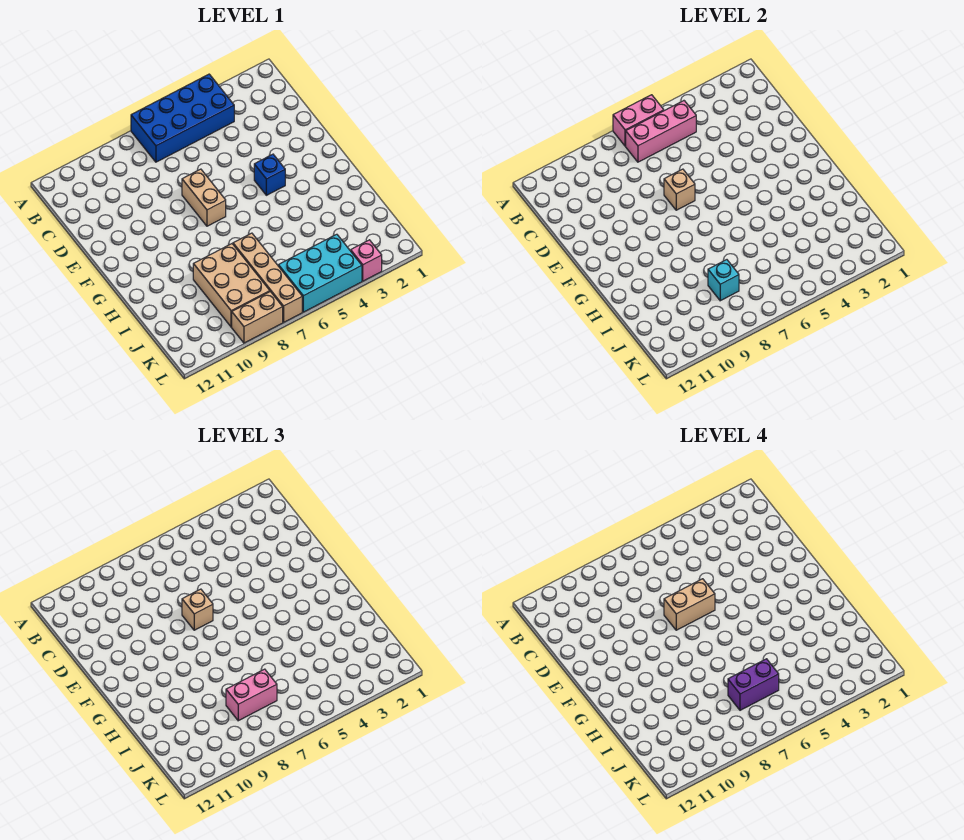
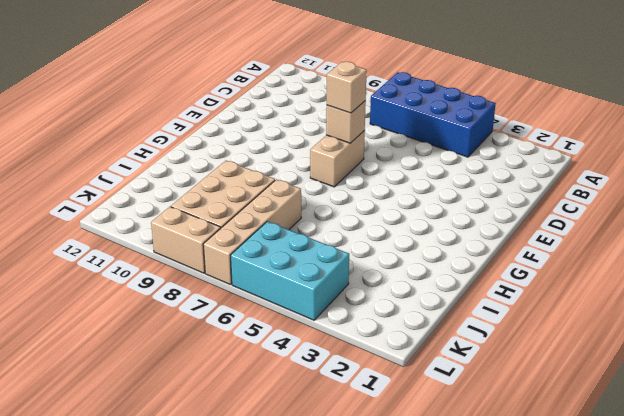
none -> blue brick F4 level 1
none -> pink brick L3 level 1
none -> pink brick A6:A7 level 2

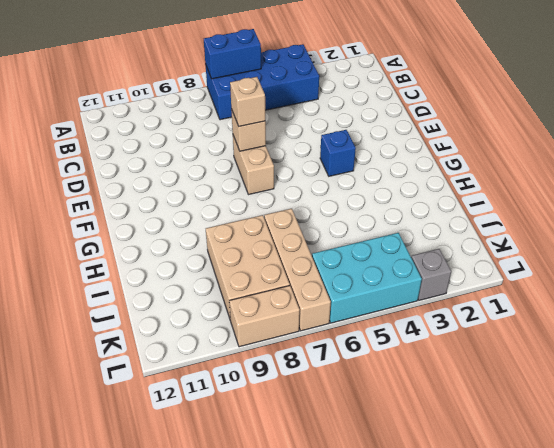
blue brick A6:A7 level 2 -> pink brick A6:A7 level 2
grey brick L3 level 1 -> pink brick L3 level 1
none -> pink brick B5:B7 level 2
none -> cyan brick J8 level 2
none -> pink brick J7:J8 level 3

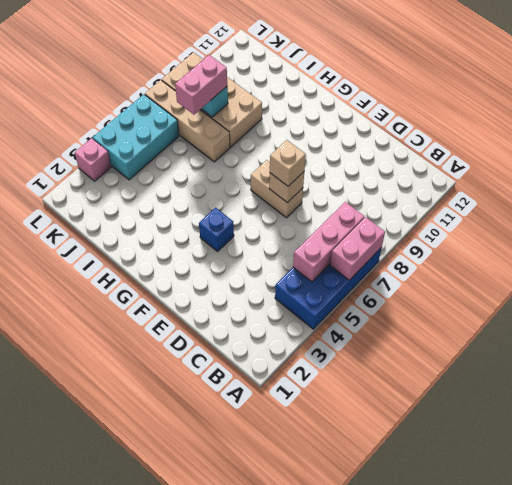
none -> tan brick E6:E7 level 4
none -> purple brick J6:J7 level 4

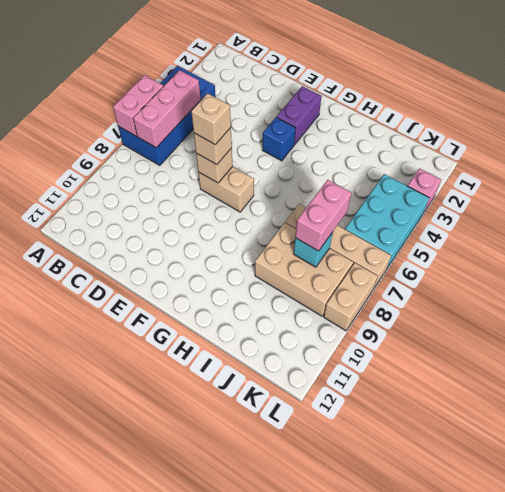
tan brick E7 level 4 -> tan brick E6:E7 level 4
purple brick F2:F3 level 1 -> purple brick J6:J7 level 4

